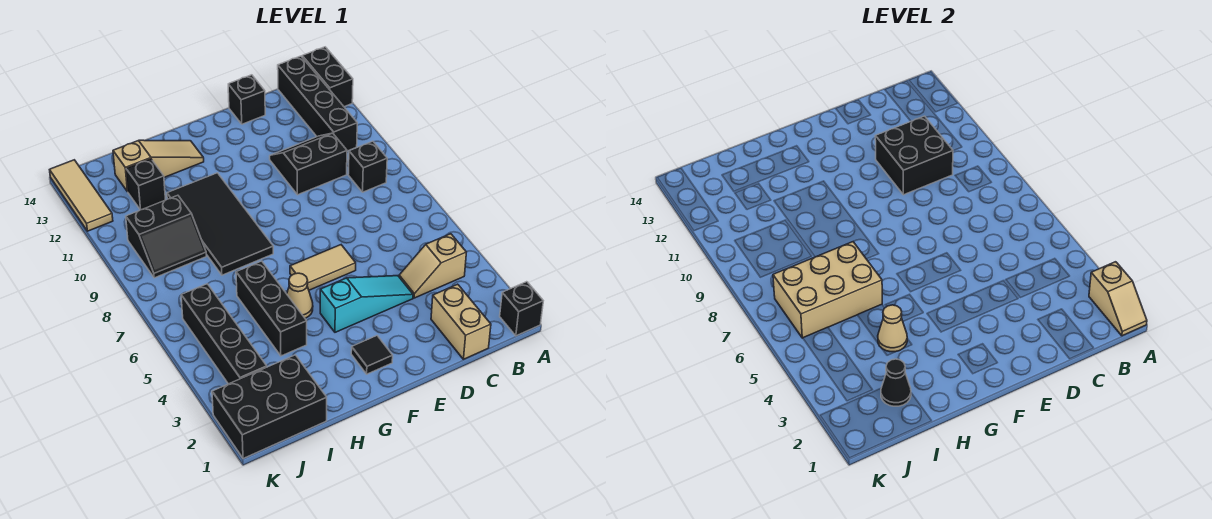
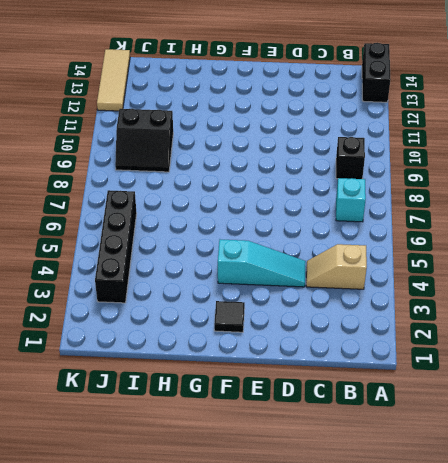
cyan brick B7 level 1 -> none
none -> black brick A1 level 1
none -> black brick B11:B14 level 1
none -> tan brick C1:C2 level 1

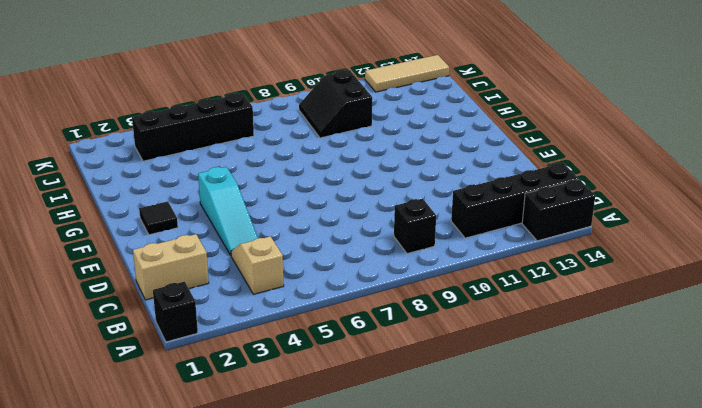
none -> black slope C10:D11 level 1 top 10
none -> black brick D14 level 1
none -> tan tile E6:F6 level 1

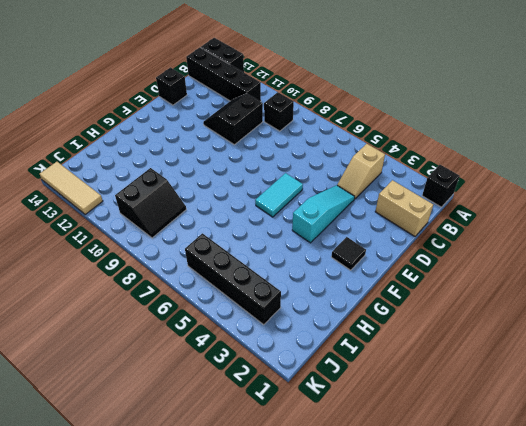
cyan tile E6:F6 level 1 -> tan tile E6:F6 level 1
none -> tan cone G5 level 1
none -> black tile G8:H11 level 1
none -> tan slope G13:I13 level 1 top I

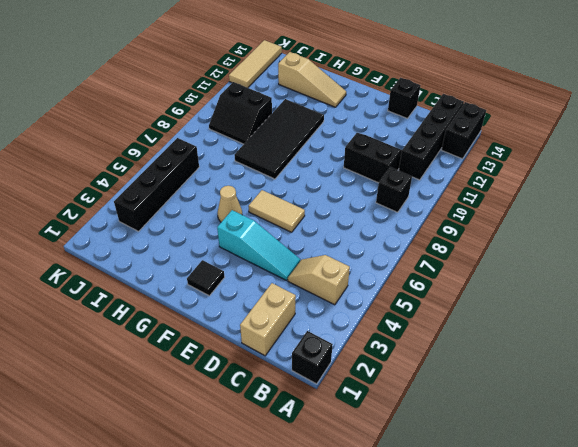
none -> black brick H4:H6 level 1
none -> black brick I1:K2 level 1
none -> black brick I12 level 1

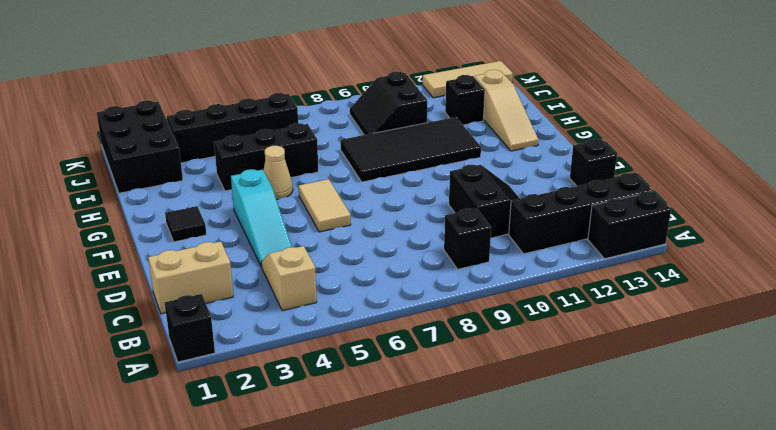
none -> tan slope A1:A2 level 2 top 2
none -> black brick C10:D11 level 2
none -> tan cone H4 level 2

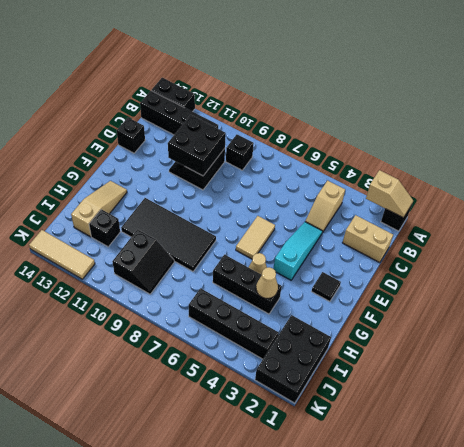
none -> tan brick H6:J7 level 2
none -> black cone I2 level 2

